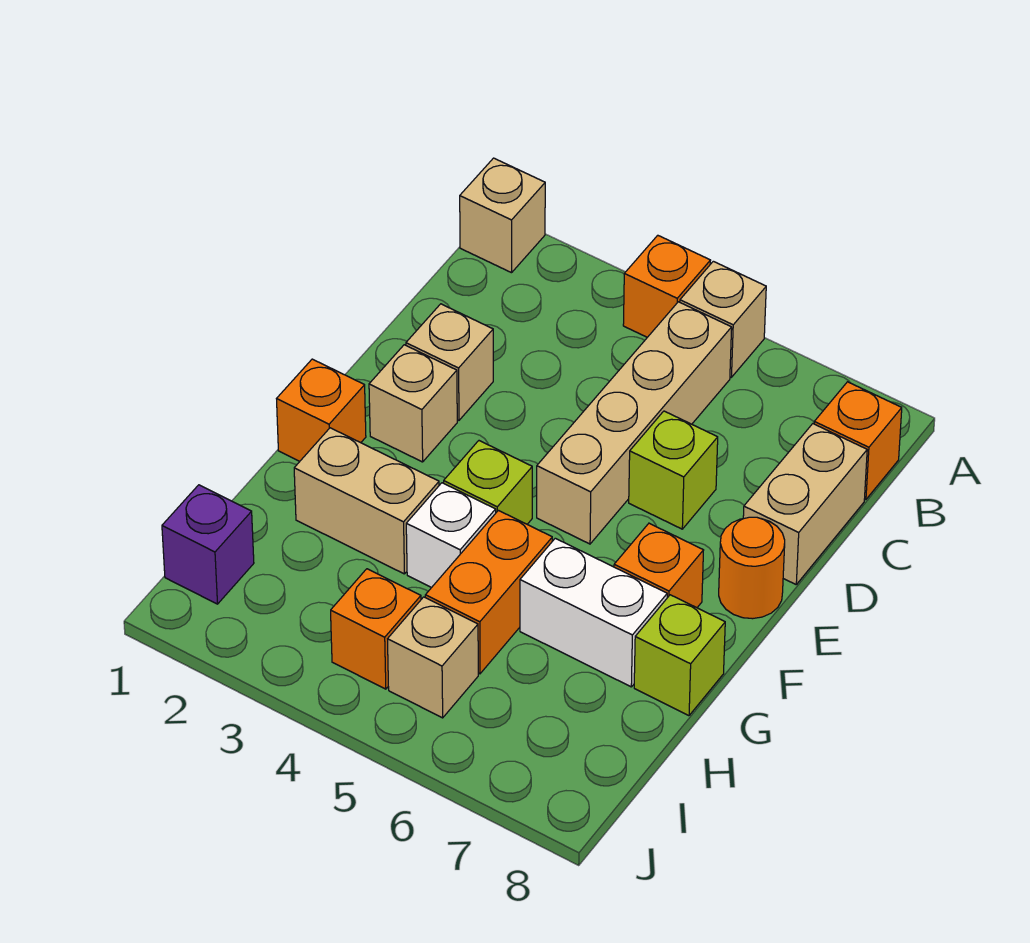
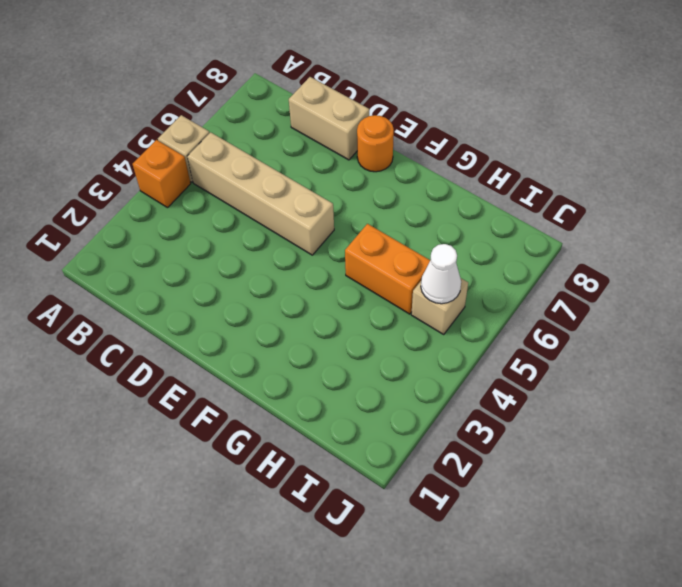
white cone I5 level 2 -> none
none -> tan brick A1 level 1
none -> orange brick B8 level 1
none -> tan brick D2 level 1

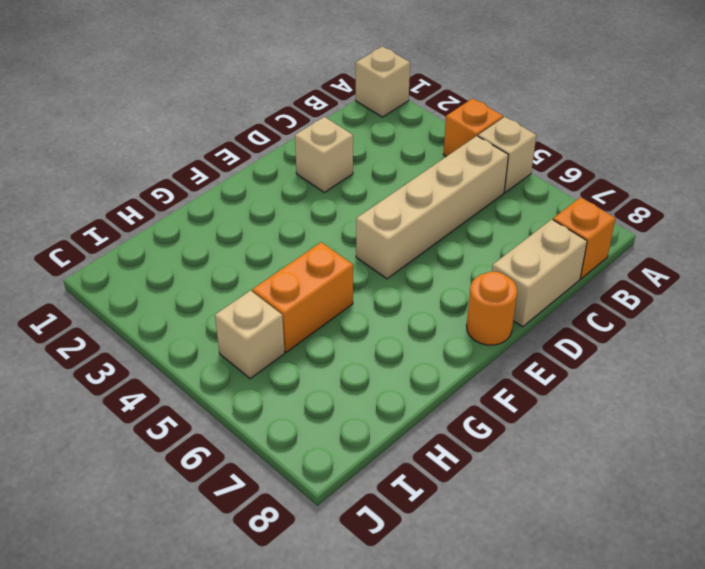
none -> lime brick D6 level 1
none -> tan brick E2 level 1
none -> orange brick F1 level 1

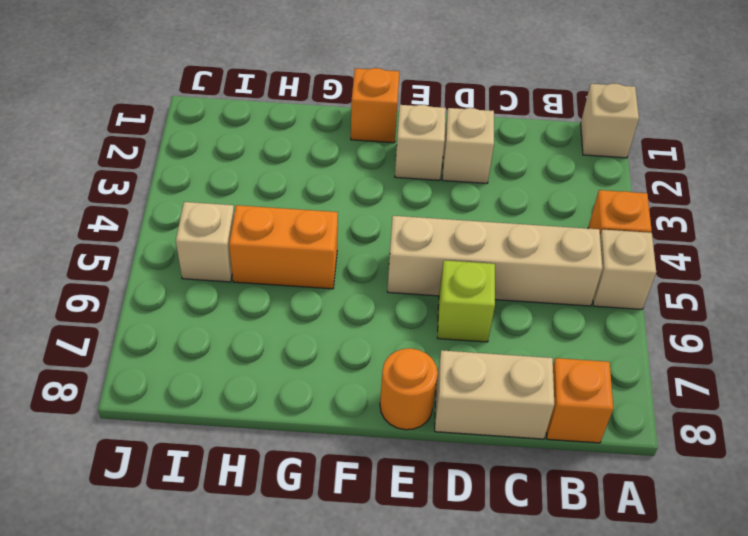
none -> lime brick F4 level 1
none -> orange brick F7 level 1
none -> tan brick G2:G3 level 1

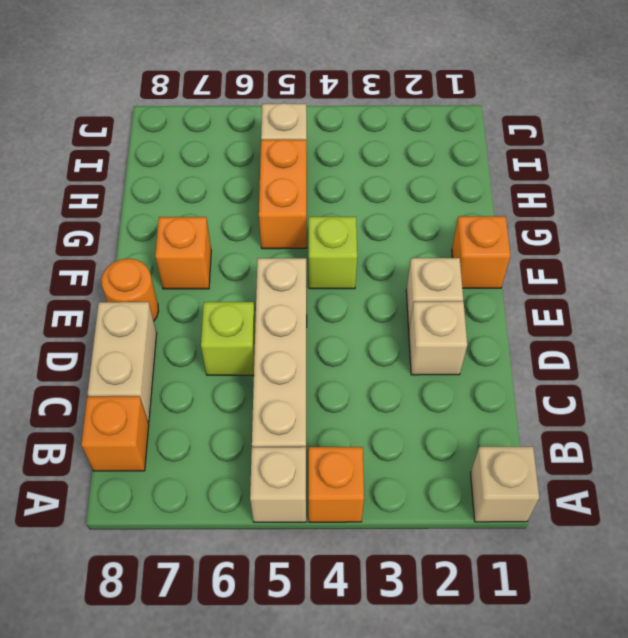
none -> tan brick G2:G3 level 1
none -> white brick G4 level 1
none -> white brick G6:G7 level 1

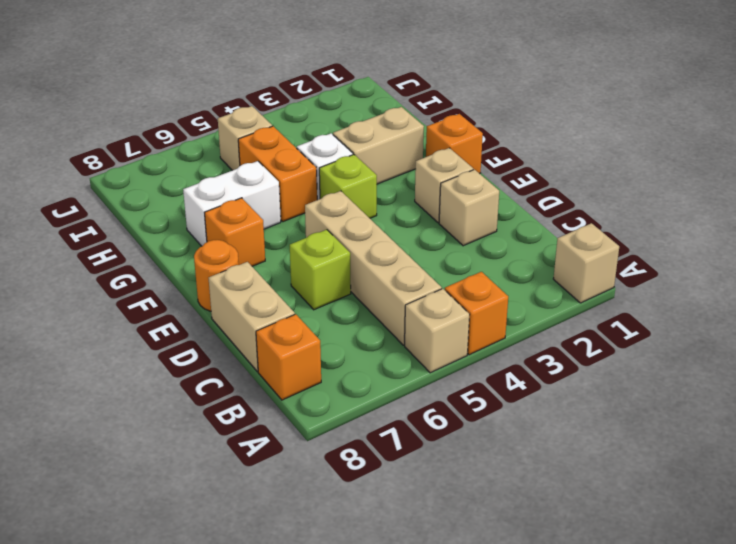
none -> lime brick G8 level 1
none -> purple brick I1 level 1
none -> orange brick I4 level 1

